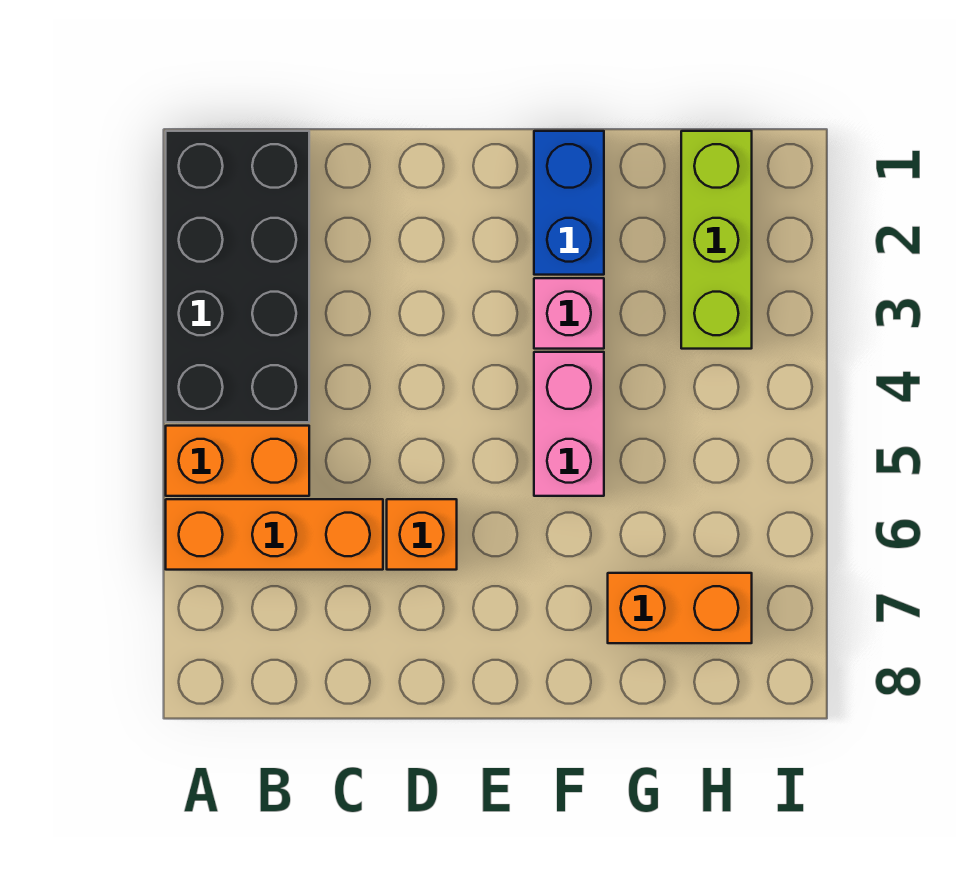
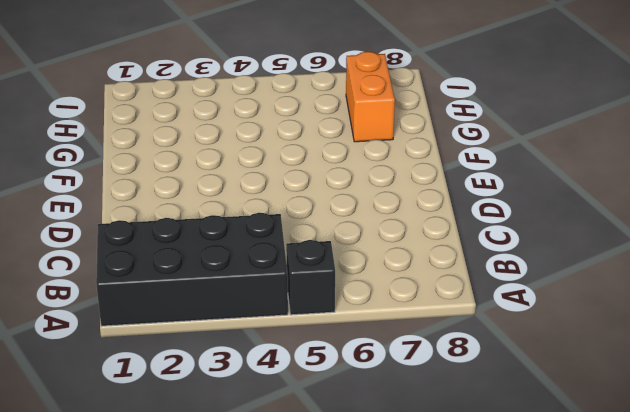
black brick A5 level 1 -> orange brick A5:B5 level 1
none -> orange brick A6:C6 level 1
none -> orange brick D6 level 1

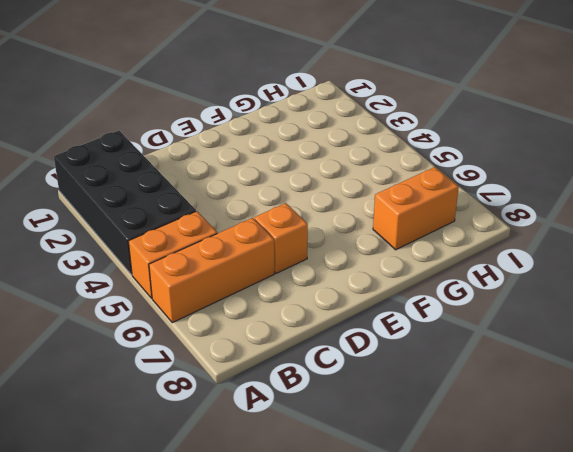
none -> blue brick F1:F2 level 1
none -> pink brick F3 level 1

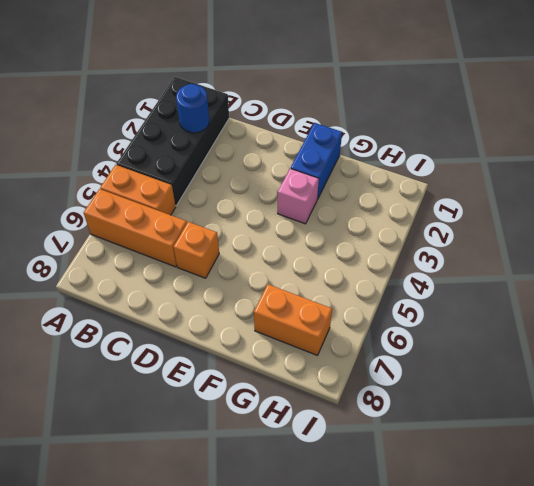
blue round brick B2 level 2 -> none
none -> pink brick F4:F5 level 1
none -> lime brick H1:H3 level 1

